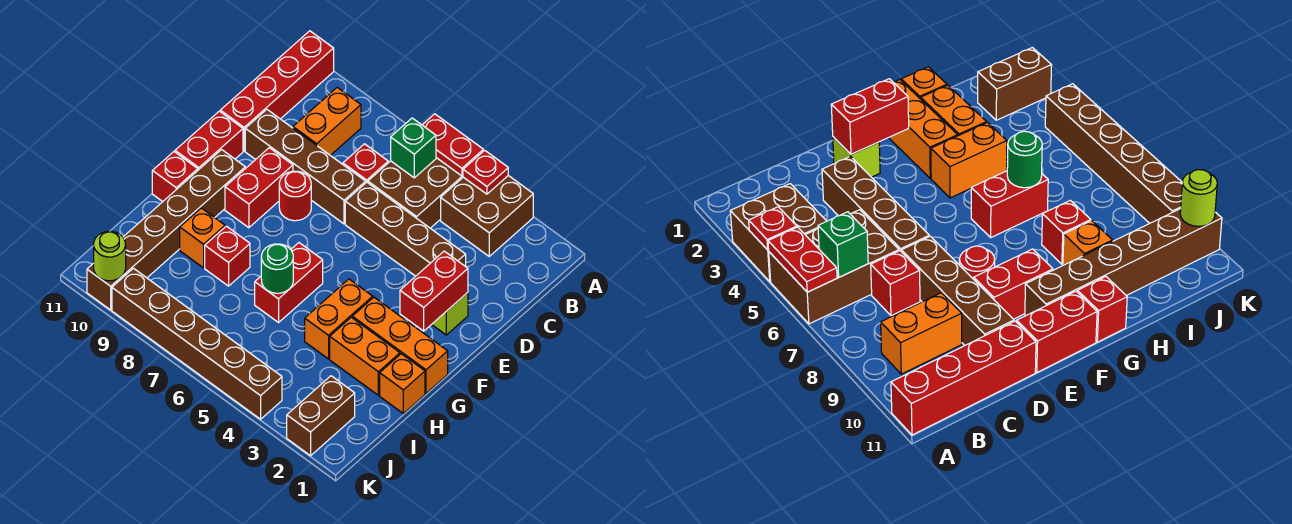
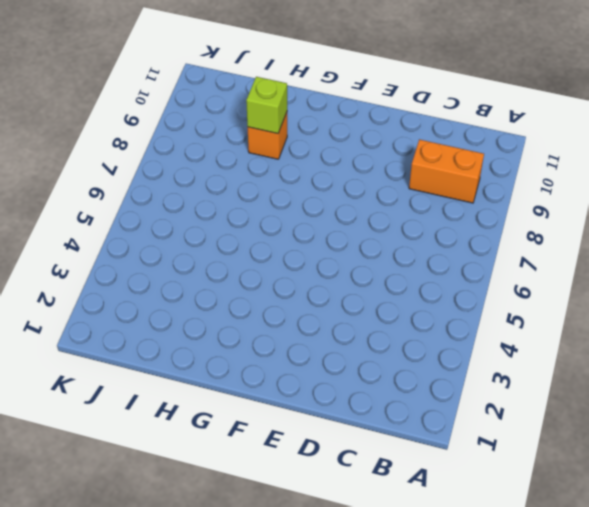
lime brick H9 level 2 -> lime brick E2 level 1
none -> brown brick A3:B4 level 1
none -> brown brick A5:C6 level 1
none -> red brick A11:D11 level 1

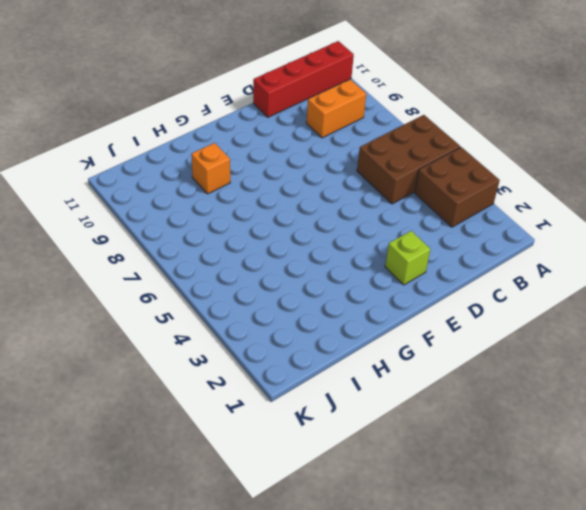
none -> red brick C7 level 1
none -> brown brick D3:D6 level 1
none -> brown brick D7:D10 level 1

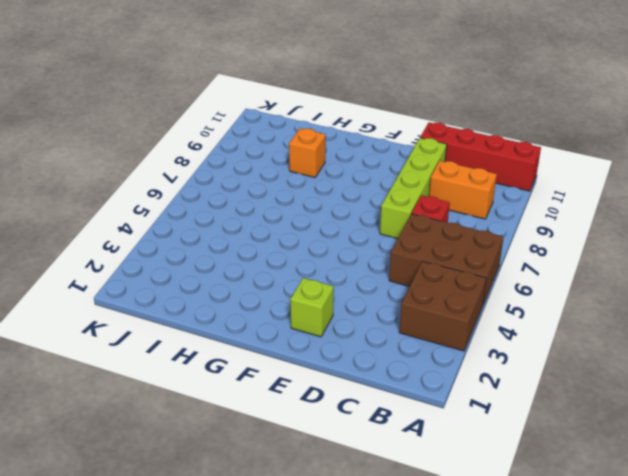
lime brick D7:D10 level 1 -> brown brick D7:D10 level 1
none -> brown brick D3:D6 level 1
none -> red round brick E8 level 1
none -> red brick E9:F9 level 1

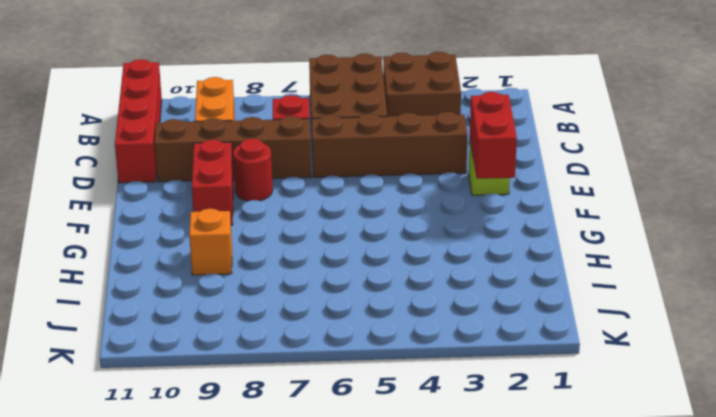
none -> red brick E11:F11 level 1
none -> brown brick F10:K10 level 1
none -> orange brick G1:G3 level 1

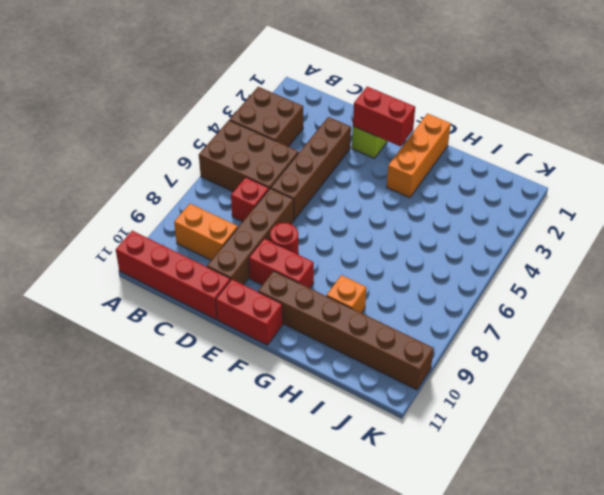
none -> orange brick G4:H4 level 1
none -> red brick G6:H6 level 1
none -> red brick G11 level 1

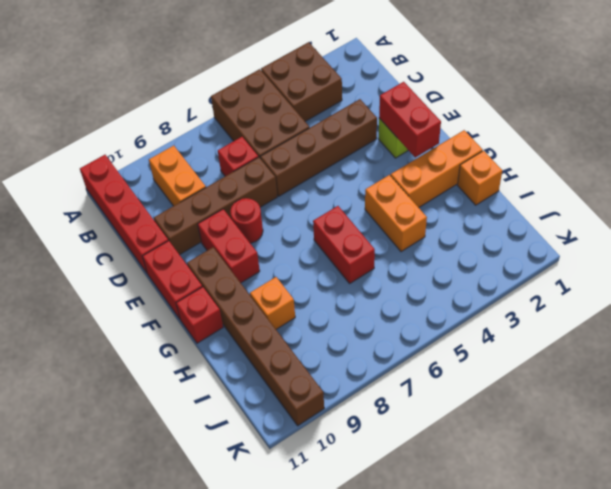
none -> orange brick H2:H3 level 1
none -> red brick H8 level 1
none -> brown brick J2:K2 level 1

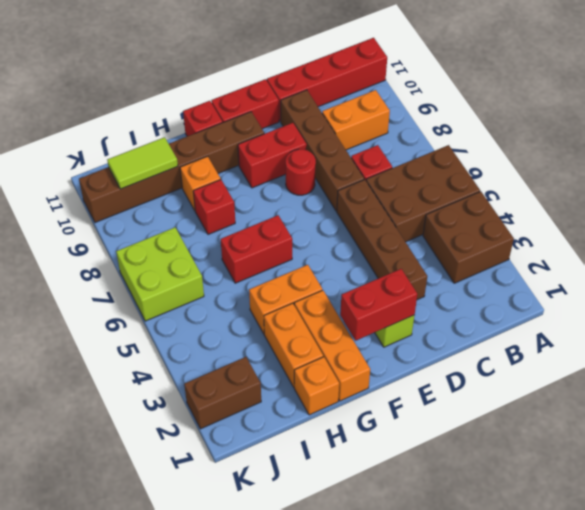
lime tile I10:J10 level 2 -> none
lime brick J6:K7 level 1 -> brown brick K4:K9 level 1
none -> red plate A4 level 2
none -> red plate A5:A6 level 2
none -> green brick B6 level 2

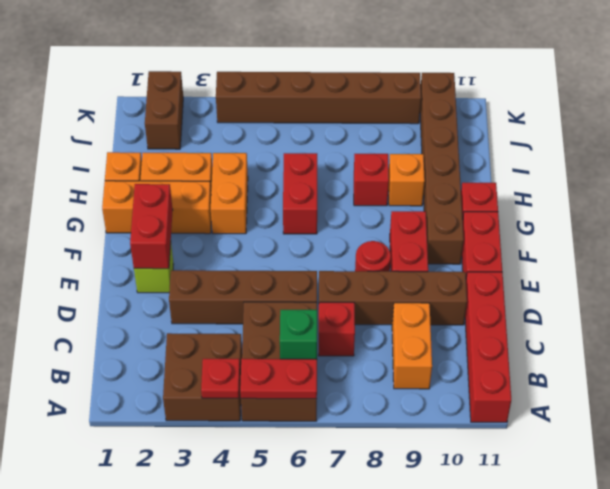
none -> green round brick H6 level 2
none -> lime round brick K10 level 2

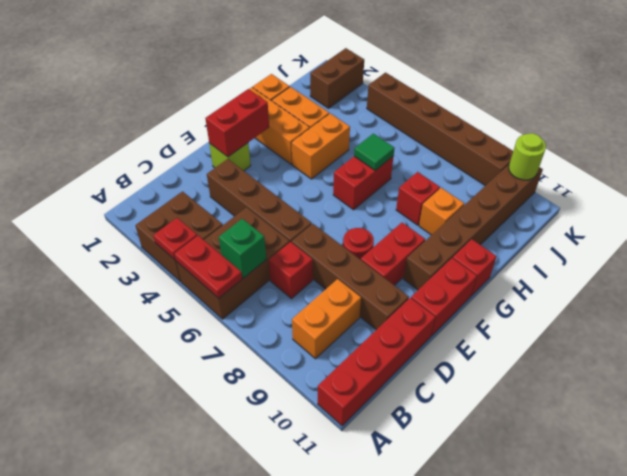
green tile H6 level 2 -> green round brick H6 level 2

